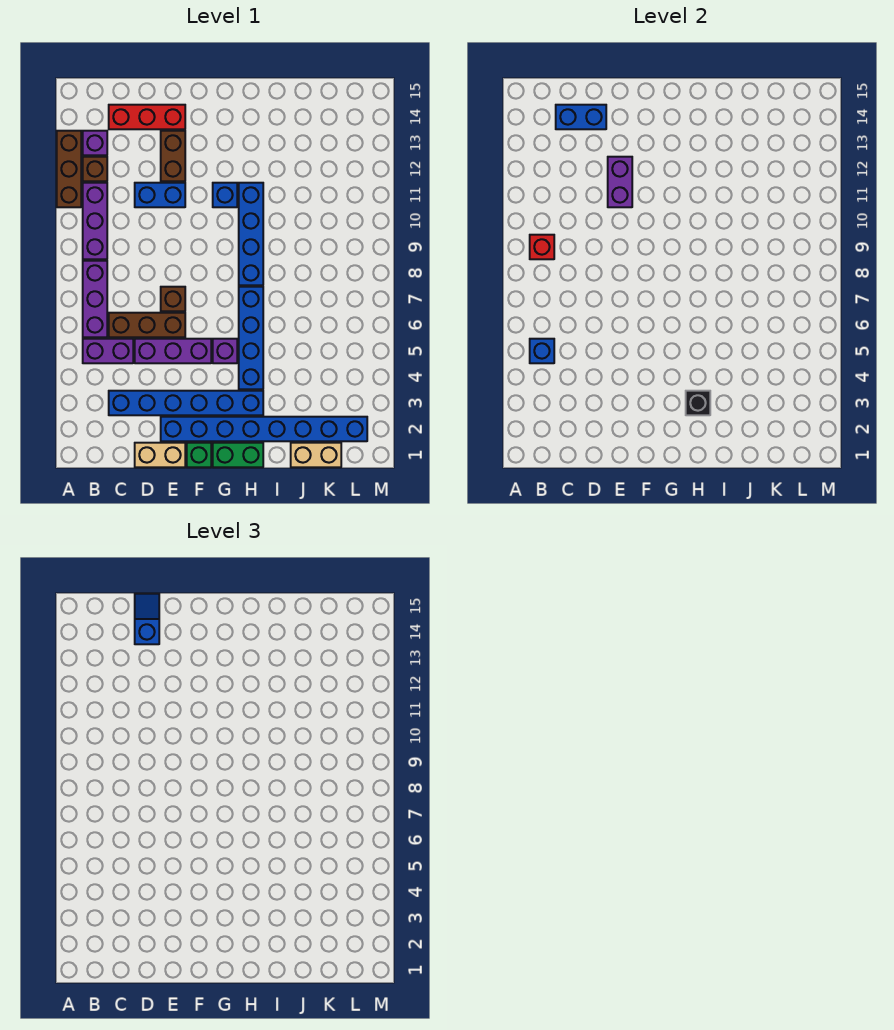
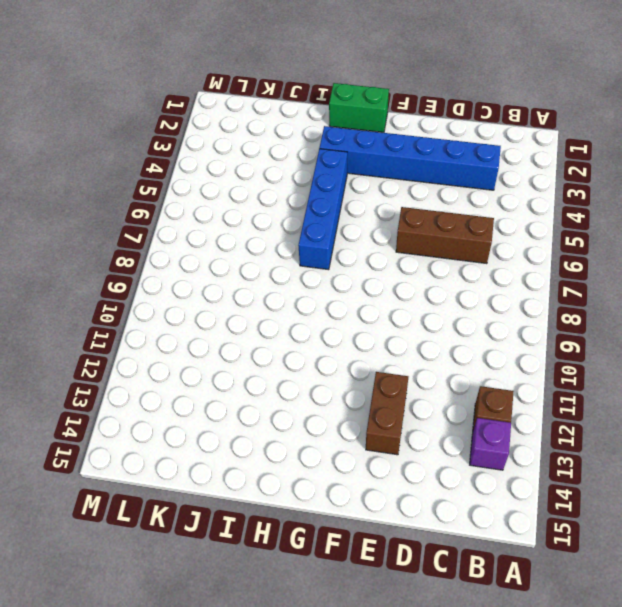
none -> brown brick A11:A13 level 1
none -> purple brick B5:C5 level 1
none -> purple brick B6:B8 level 1

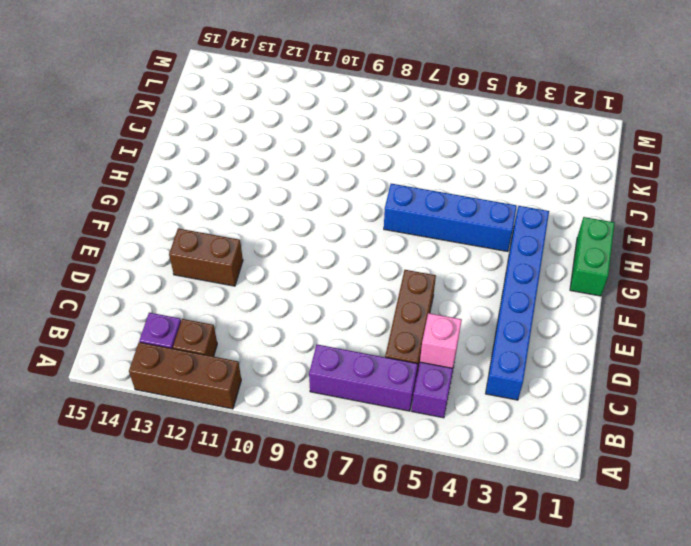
pink brick C5 level 2 -> none
none -> purple brick B9:B11 level 1
none -> red brick C14:E14 level 1
none -> tan brick D1:E1 level 1

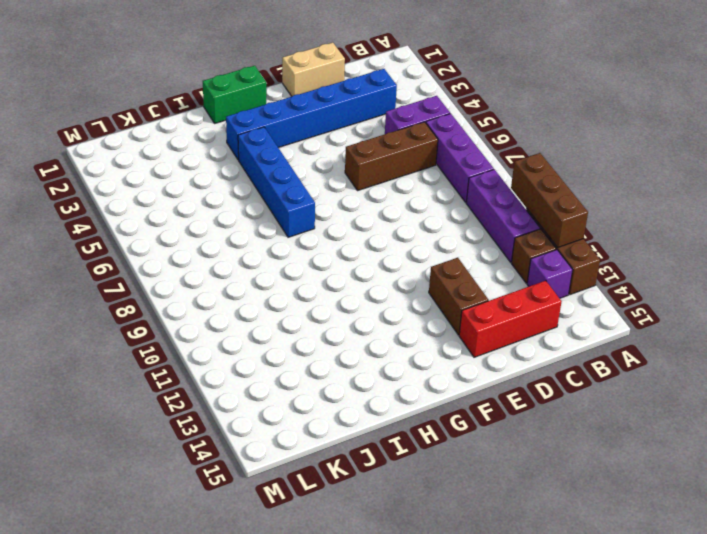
brown brick A10:A12 level 2 -> none
none -> purple brick D5:F5 level 1
none -> blue brick D11:E11 level 1
none -> blue brick E2:L2 level 1

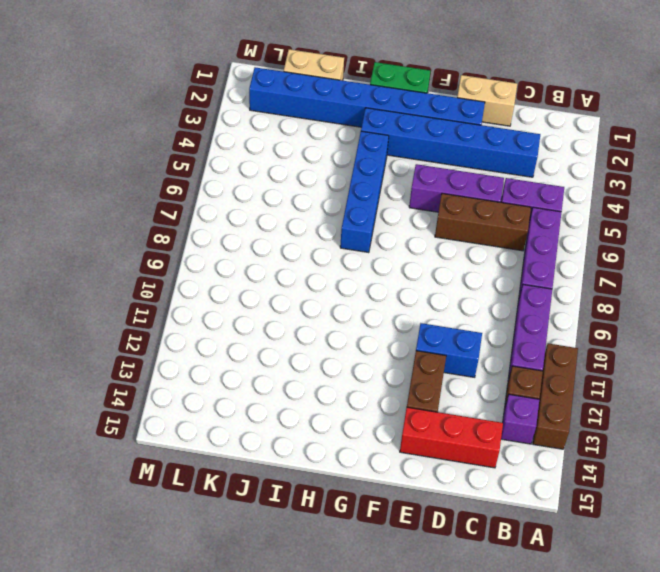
none -> brown brick E7 level 1
none -> green brick F1 level 1
none -> purple brick G5 level 1

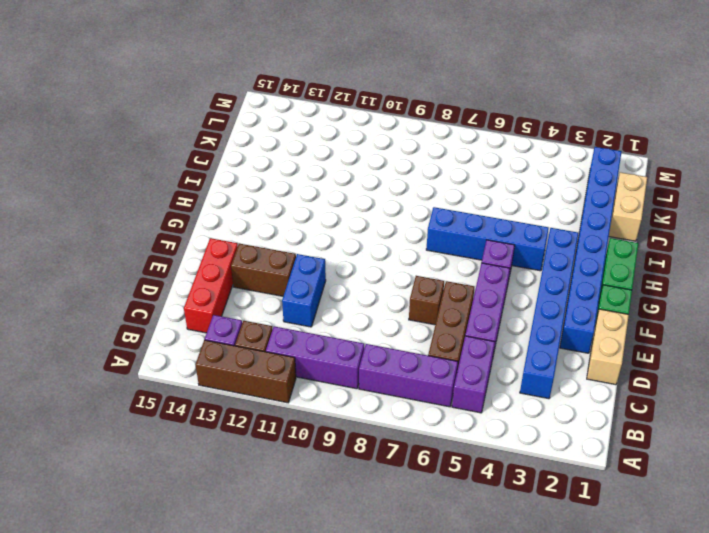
none -> blue brick G11 level 1
none -> blue brick H8:H11 level 1
none -> blue brick B5 level 2

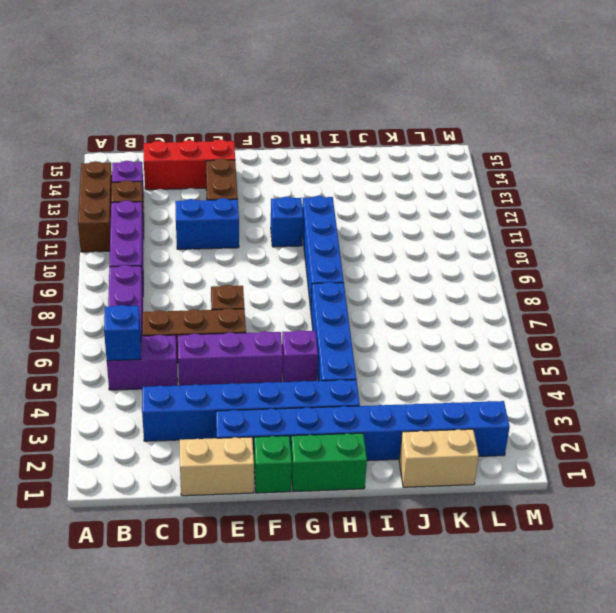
none -> red brick B9 level 2
none -> blue brick C14:D14 level 2
none -> purple brick E11:E12 level 2

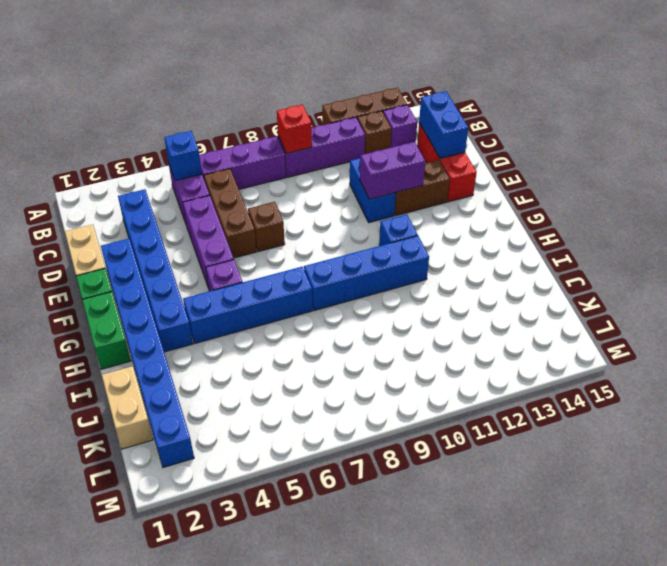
none -> black brick H3 level 2
none -> blue slope D14:D15 level 3 top 14

